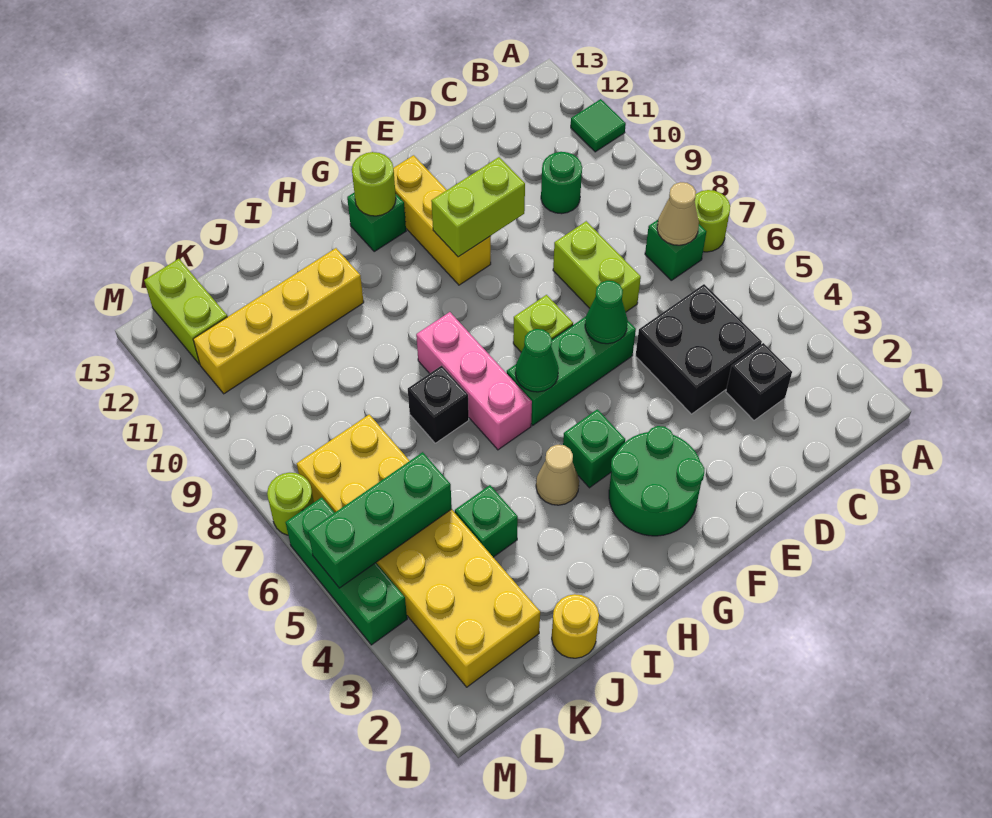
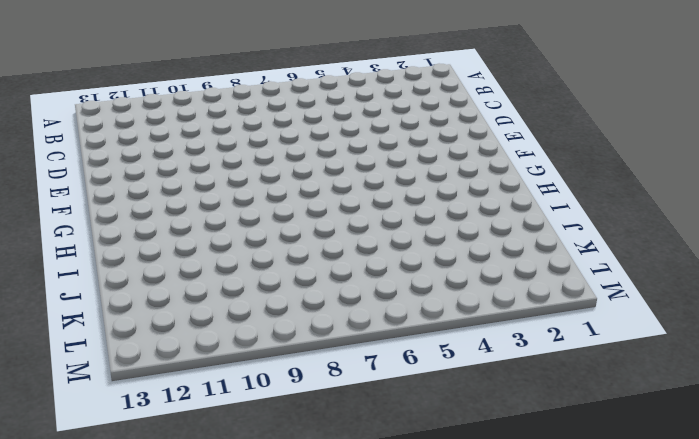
none -> lime round brick A7 level 1
none -> green tile A11 level 1
none -> green brick B7 level 1

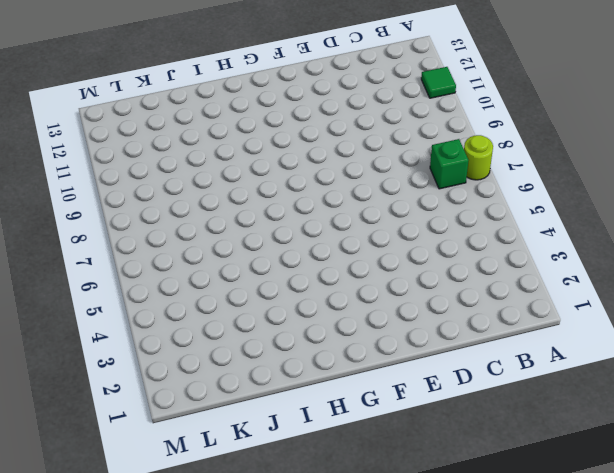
none -> black brick C3 level 1
none -> black brick C4:D5 level 1
none -> green round brick C10 level 1

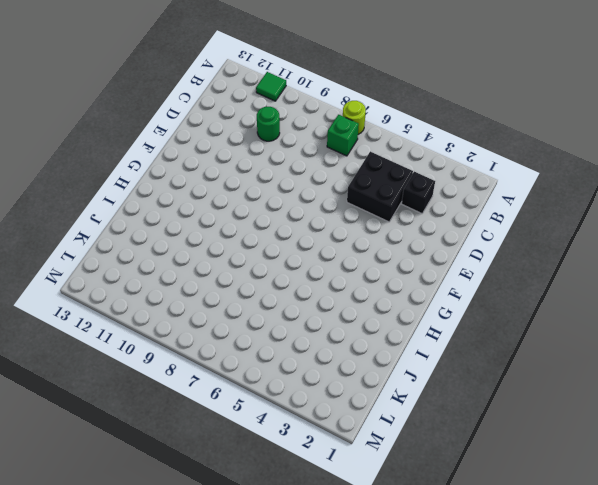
none -> lime brick D7:D8 level 1
none -> green brick E6:G6 level 1
none -> green round brick F2:G3 level 1

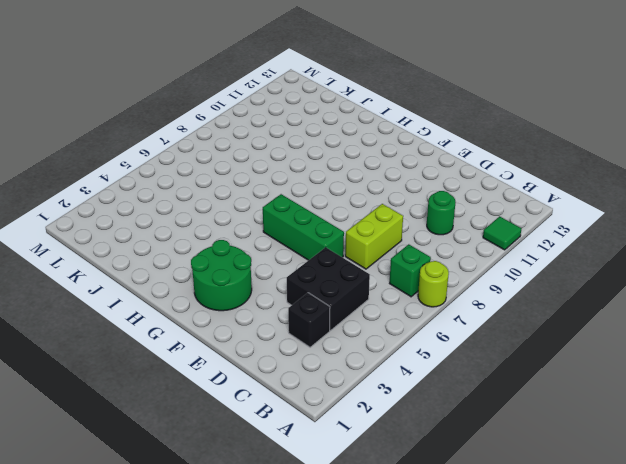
none -> lime brick F7 level 1
none -> yellow brick F10:F12 level 1
none -> green brick G4 level 1

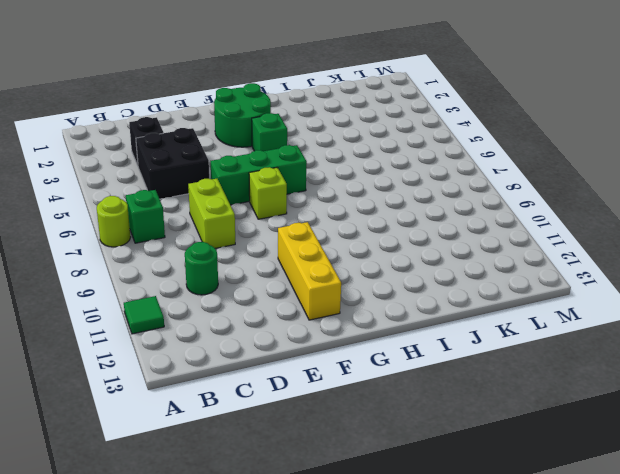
none -> green brick G12 level 1
none -> tan cone H4 level 1
none -> pink brick H6:H8 level 1

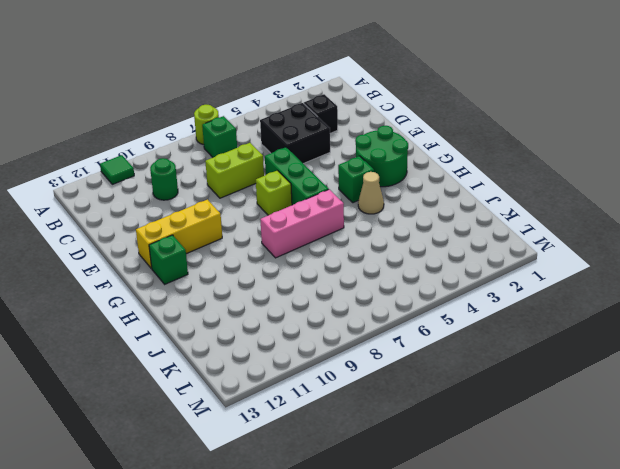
none -> black brick I7 level 1
none -> yellow brick I11:L11 level 1
none -> yellow round brick J1 level 1

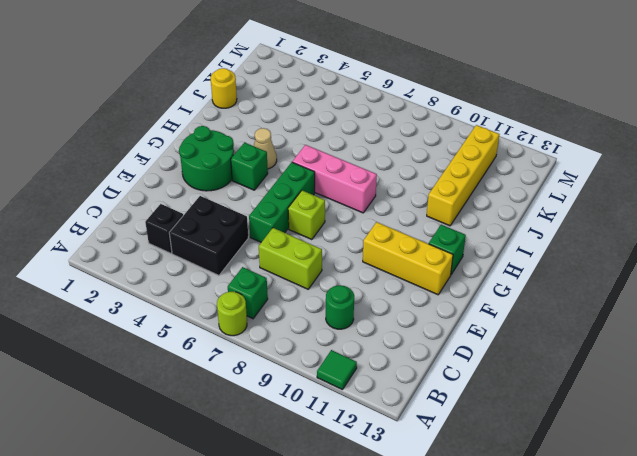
none -> black brick I7 level 1
none -> green brick J4 level 1
none -> yellow brick K2:L7 level 1

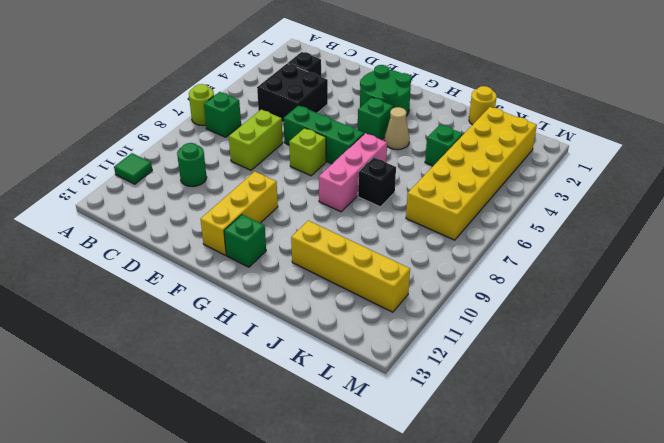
none -> lime brick L12:L13 level 1
none -> green brick M4:M6 level 1
none -> lime round brick M7 level 1

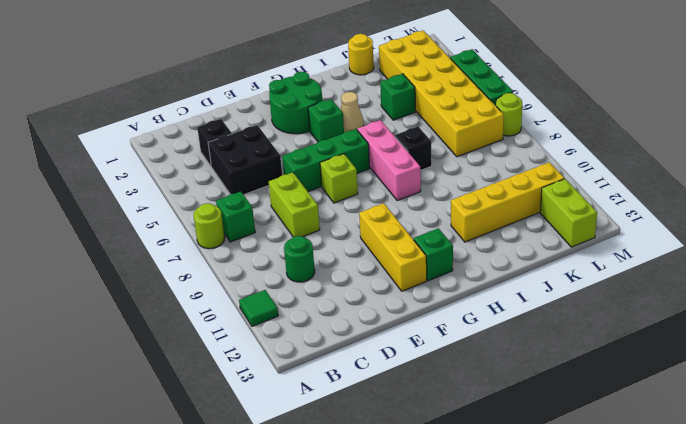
none -> tan cone B7 level 2
none -> green cone E6 level 2
none -> lime brick E10:F10 level 2

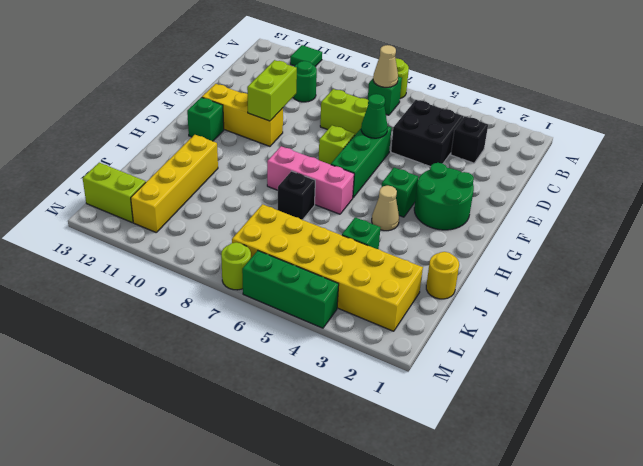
none -> green cone G6 level 2
none -> lime round brick G12 level 2
none -> green brick K5:M5 level 2

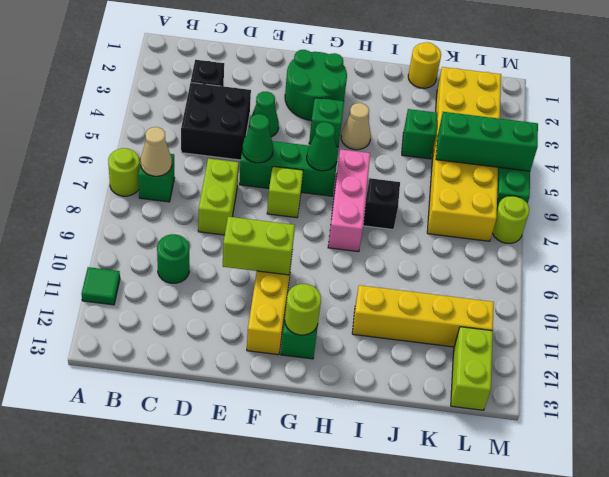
green cone E4 level 1 -> none

